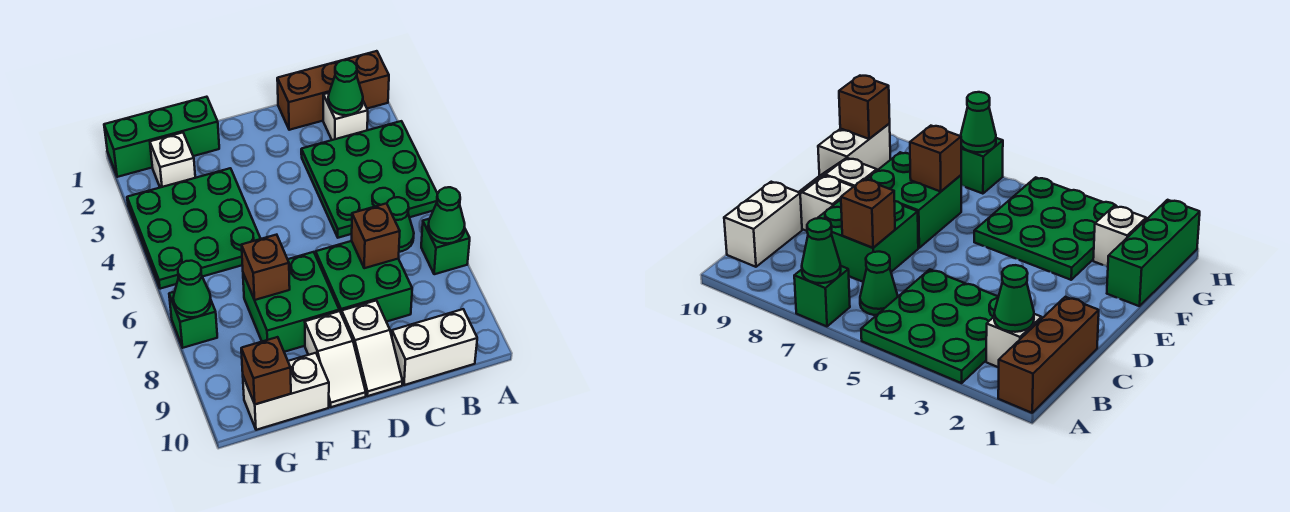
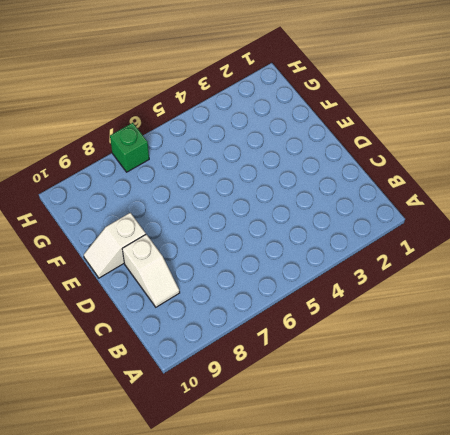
white slope C9:D9 level 1 top D -> white slope D9:D10 level 1 top 9
none -> brown brick A1:C1 level 1
none -> green plate A3:C5 level 1
none -> green brick A7 level 1

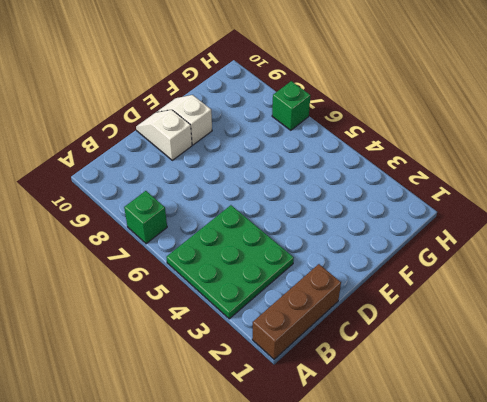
none -> white brick B2 level 1
none -> green cone B6 level 1
none -> white brick B10:C10 level 1

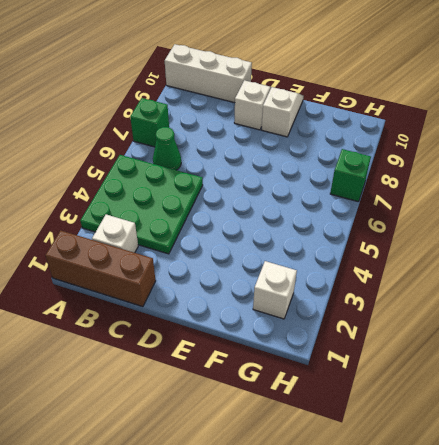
white brick A10:C10 level 1 -> white brick B10:C10 level 1
none -> green brick C7:D8 level 1
none -> green brick E7:F8 level 1
none -> green brick F1:H1 level 1

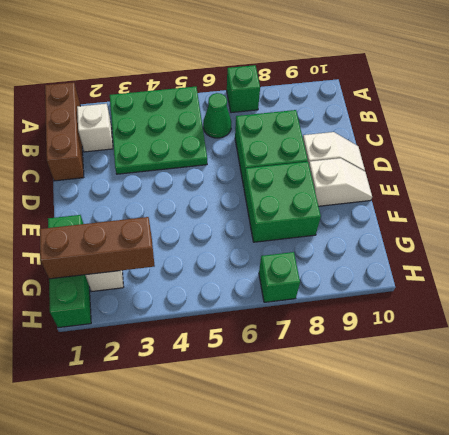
brown brick G1:G3 level 2 -> none
none -> white brick B10:C10 level 1
none -> green plate F3:H5 level 1
none -> white brick F10:G10 level 1

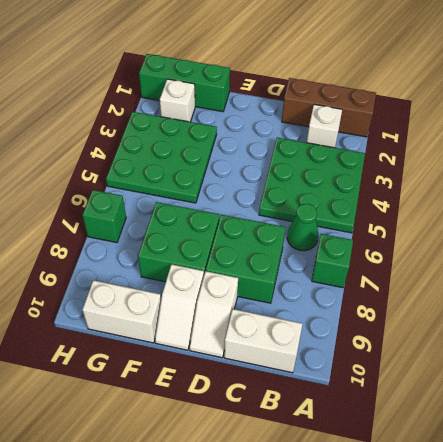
none -> green cone A7 level 2
none -> green cone B2 level 2
none -> brown brick C7 level 2

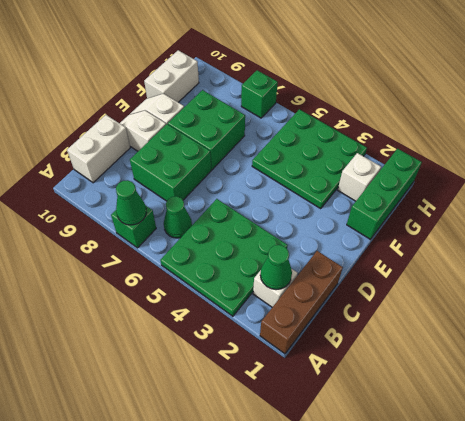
none -> brown brick C7 level 2
none -> brown brick F7 level 2
none -> brown brick G10 level 2

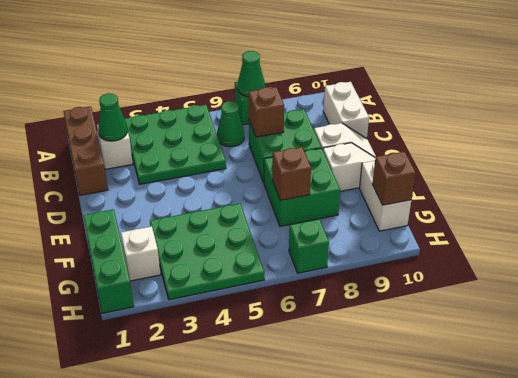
none -> green cone H7 level 2

